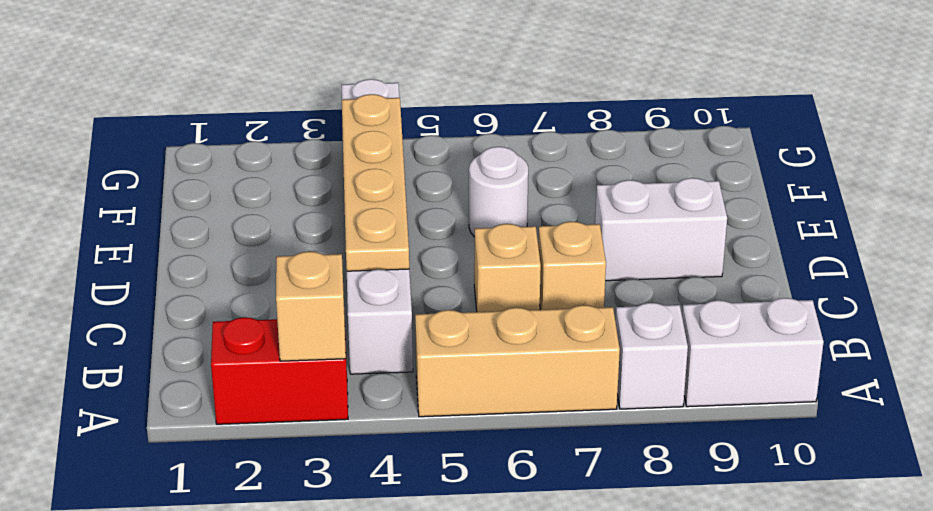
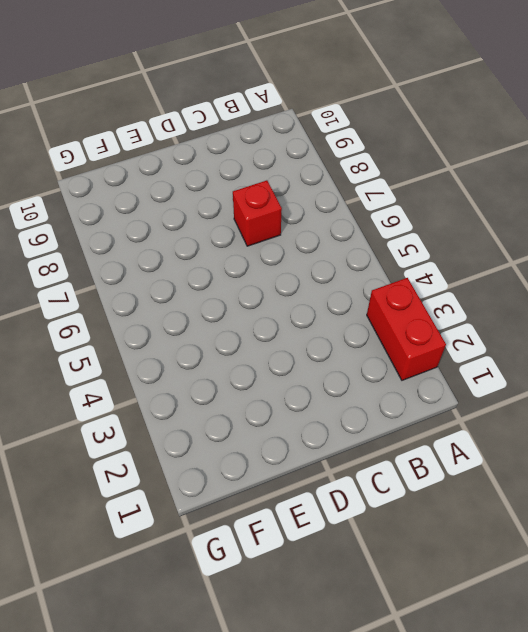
red brick C7 level 1 -> tan brick C7 level 1
none -> tan brick A5:A7 level 1
none -> white brick A8 level 1

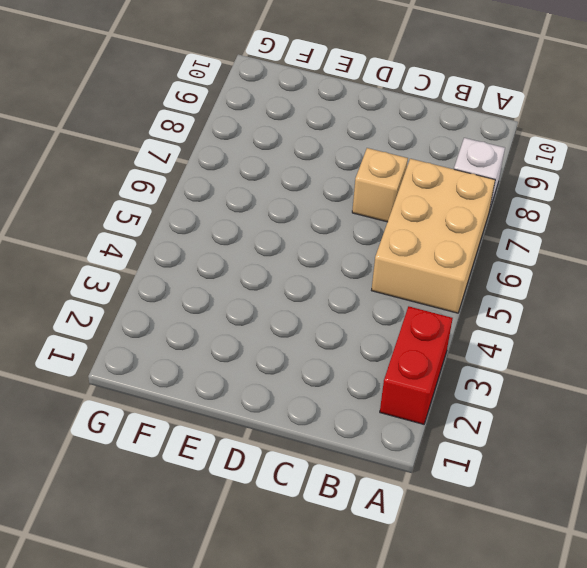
tan brick A5:B7 level 1 -> tan brick A5:A7 level 1
none -> white brick A9:A10 level 1
none -> white brick B4:G4 level 1

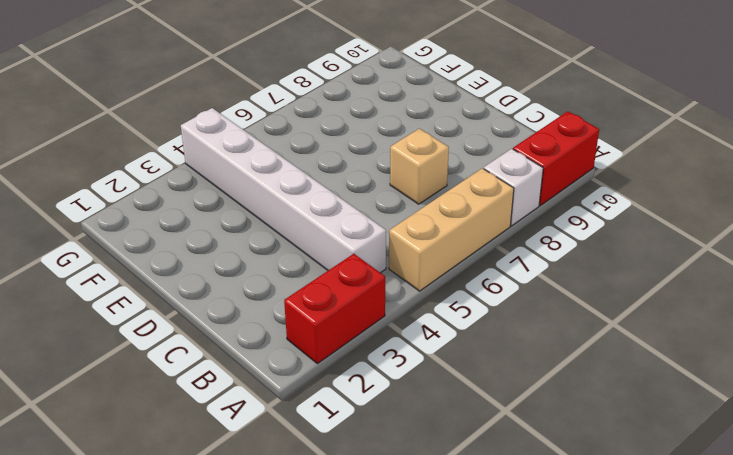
red brick A9:A10 level 1 -> white brick A9:A10 level 1
none -> tan brick C6 level 1
none -> white brick D8:D9 level 1

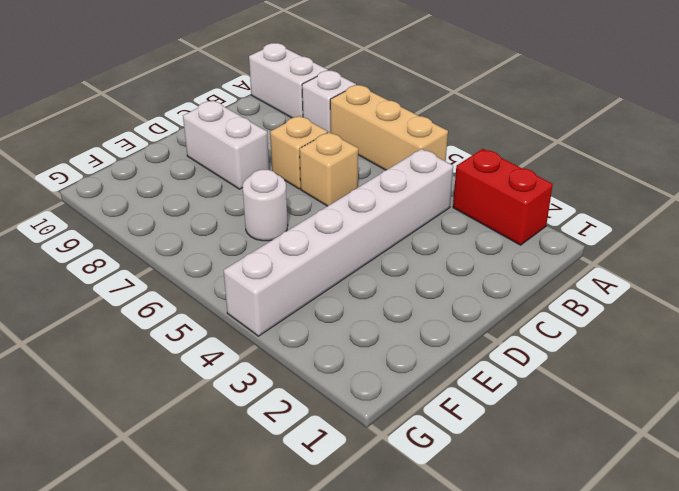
none -> tan brick A3 level 2
none -> tan plate C4:F4 level 2

